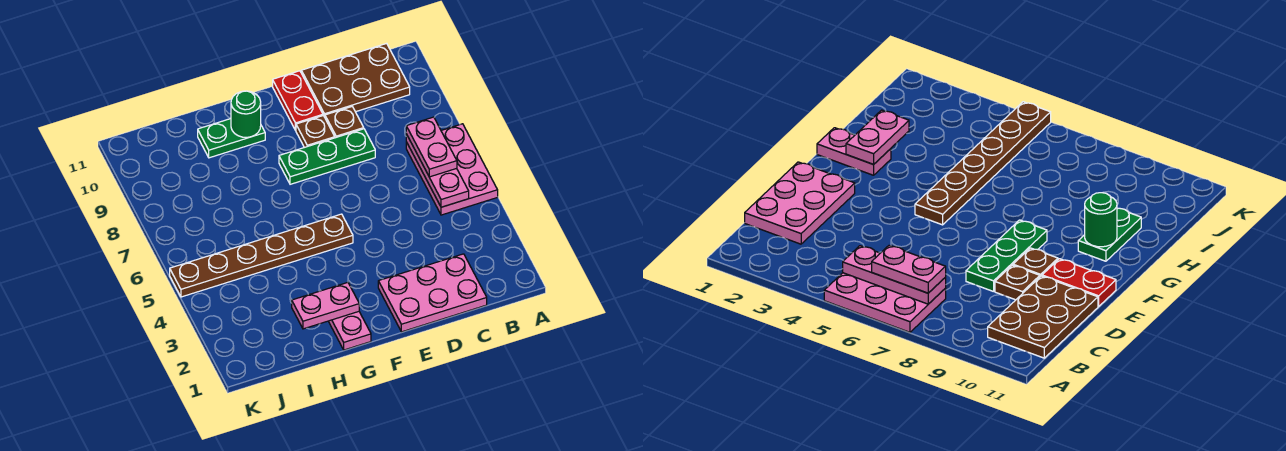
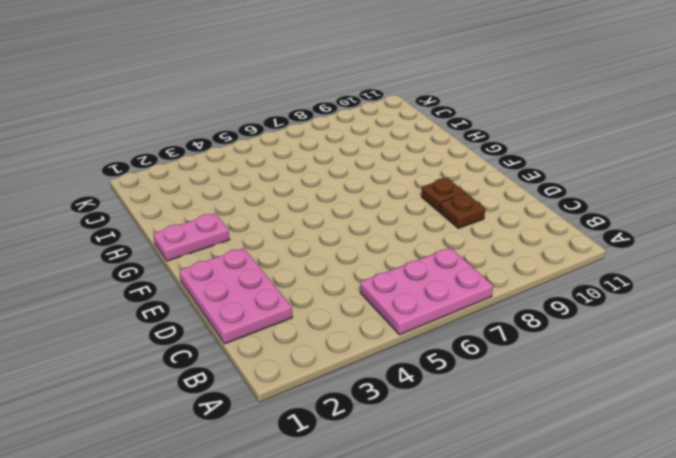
none -> brown plate B10:D11 level 1
none -> green plate D8:F8 level 1
none -> red plate E10:E11 level 1

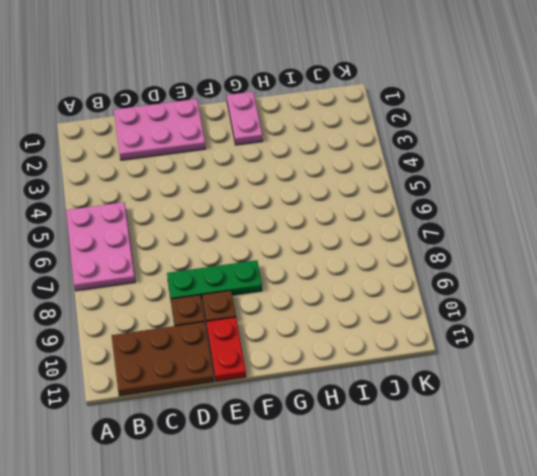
none -> brown plate F5:K5 level 1
none -> green plate G10:H10 level 1
none -> pink plate B5:B7 level 2

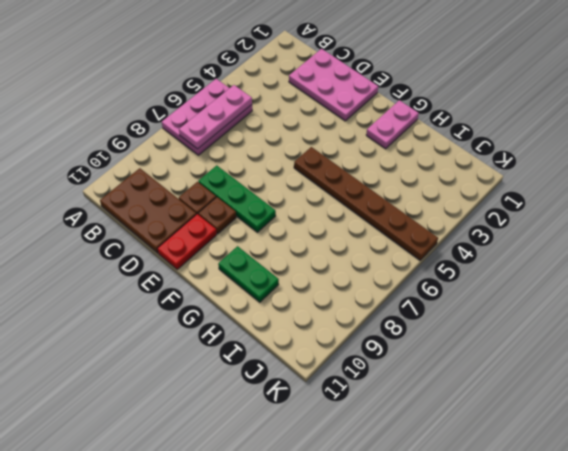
none -> pink plate G2:H2 level 2
none -> green round brick G10 level 2
none -> pink plate B6:B7 level 3

